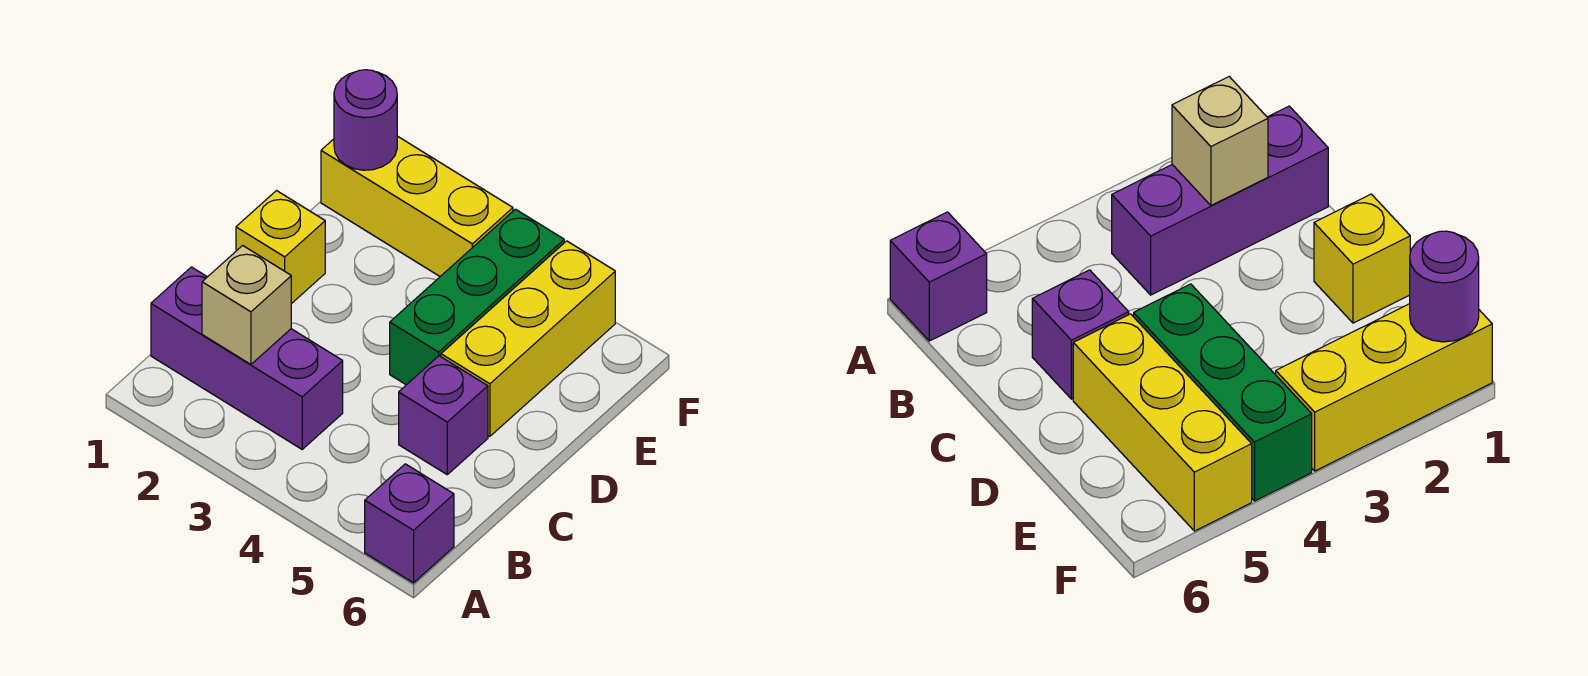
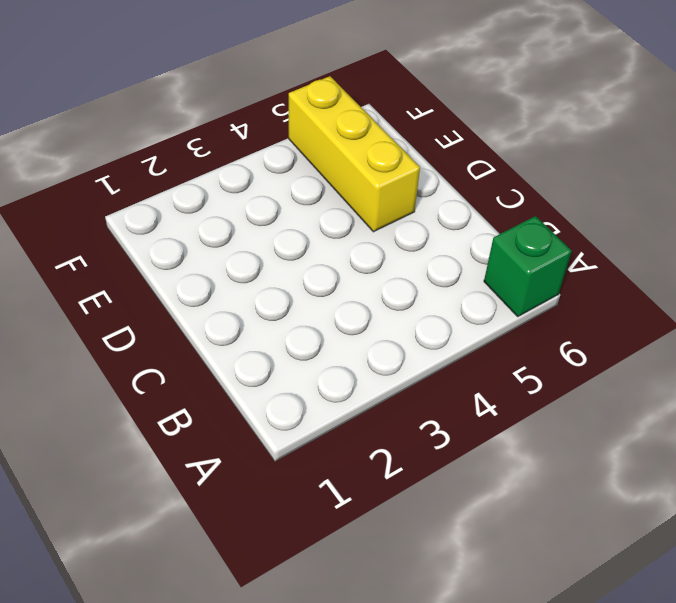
green brick A6 level 1 -> purple brick A6 level 1
none -> purple brick B1:B3 level 1
none -> purple brick C5 level 1

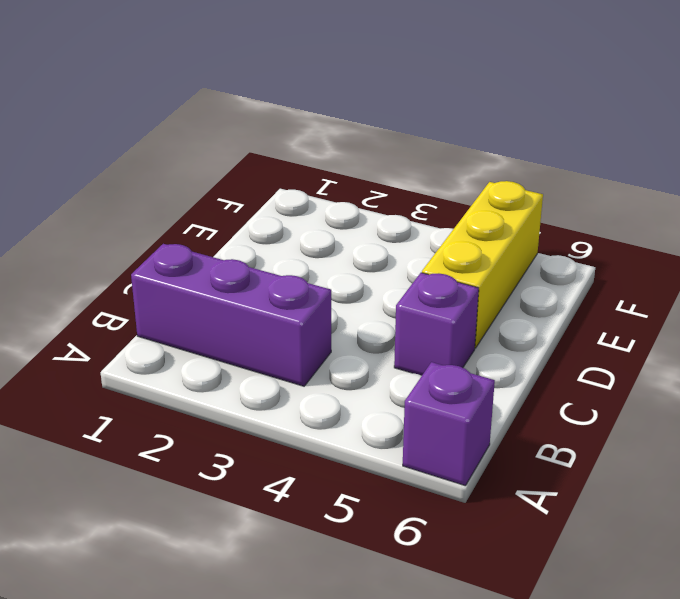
none -> yellow brick D1 level 1
none -> green brick D4:F4 level 1

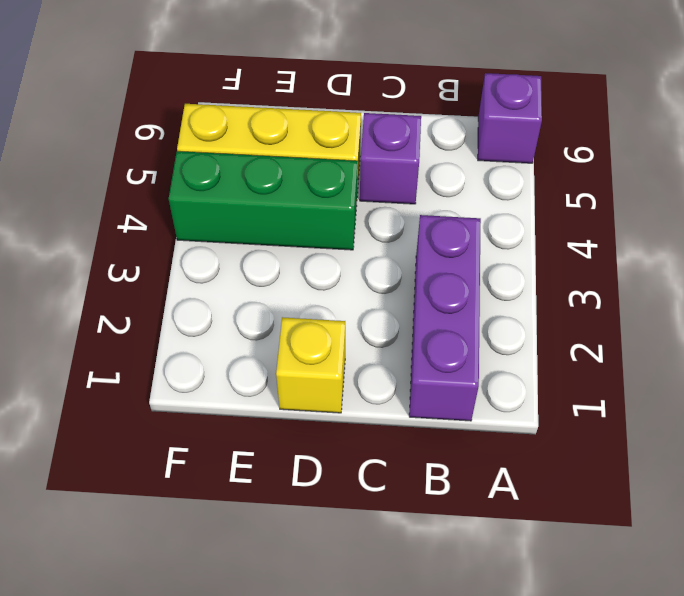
none -> yellow brick F1:F3 level 1
none -> tan brick B2 level 2

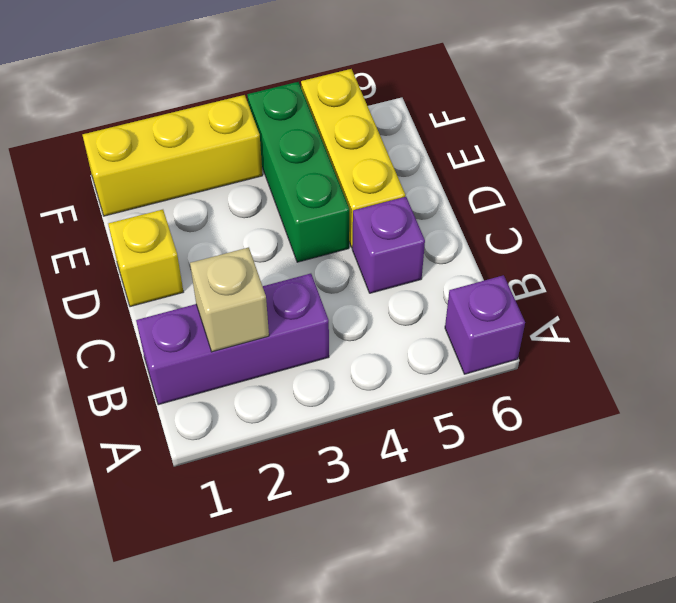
none -> purple round brick F1 level 2

